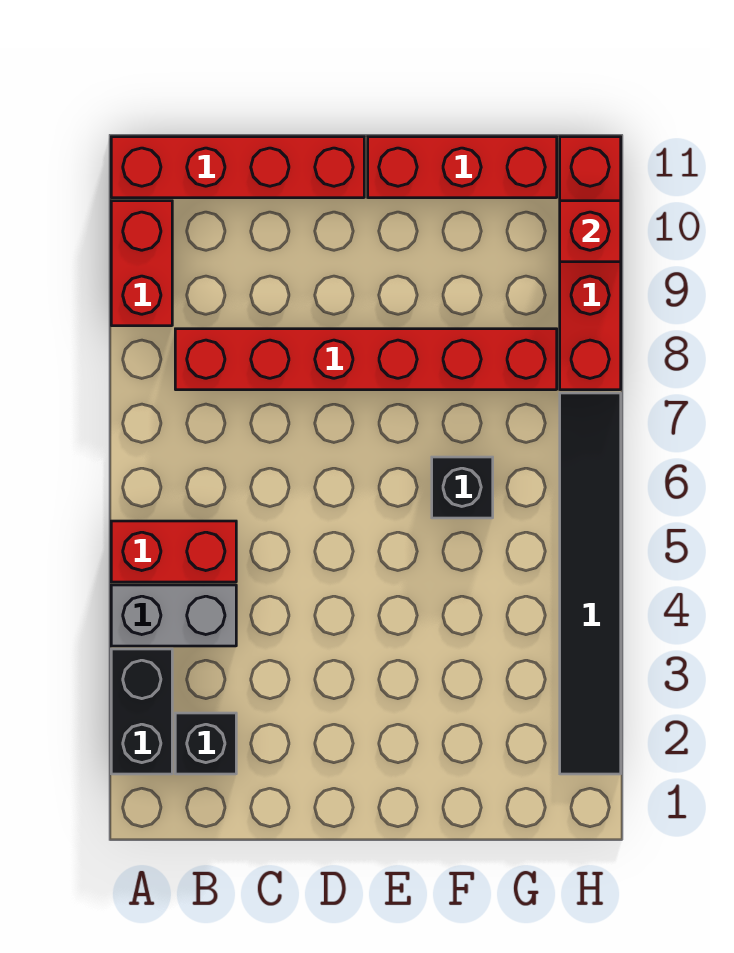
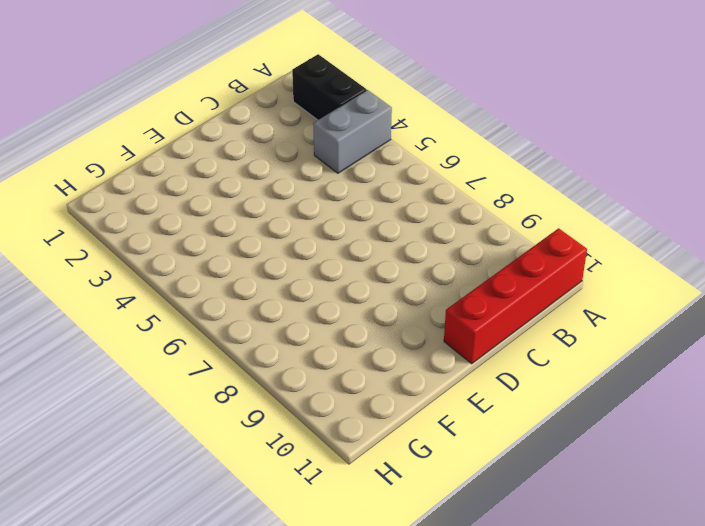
none -> red brick A5:B5 level 1
none -> red brick A9:A10 level 1
none -> black brick B2 level 1

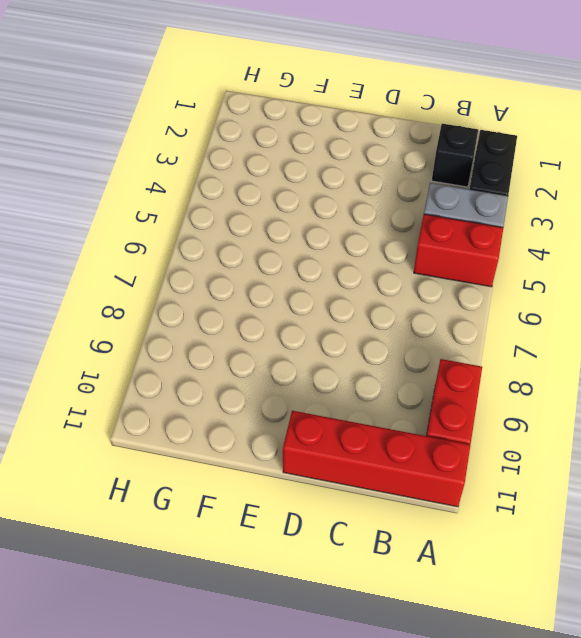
none -> red brick B8:G8 level 1
none -> red brick E11:G11 level 1
none -> black brick F6 level 1

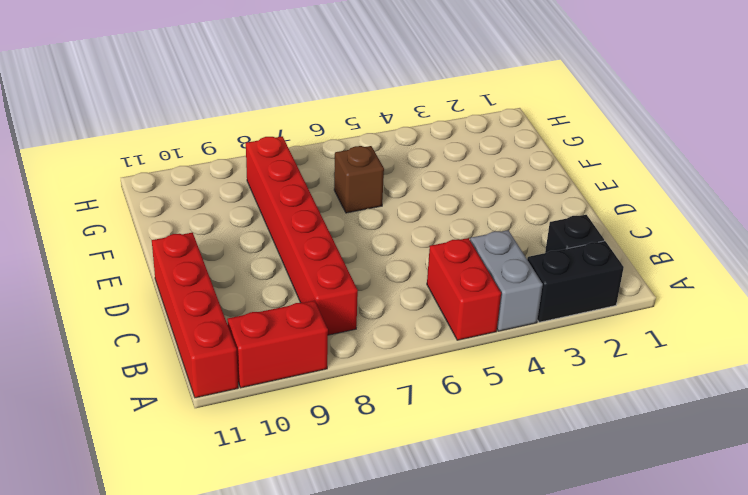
brown brick F6 level 1 -> black brick F6 level 1
none -> red brick E11:G11 level 1
none -> black tile H2:H7 level 1
none -> red brick H8:H11 level 1

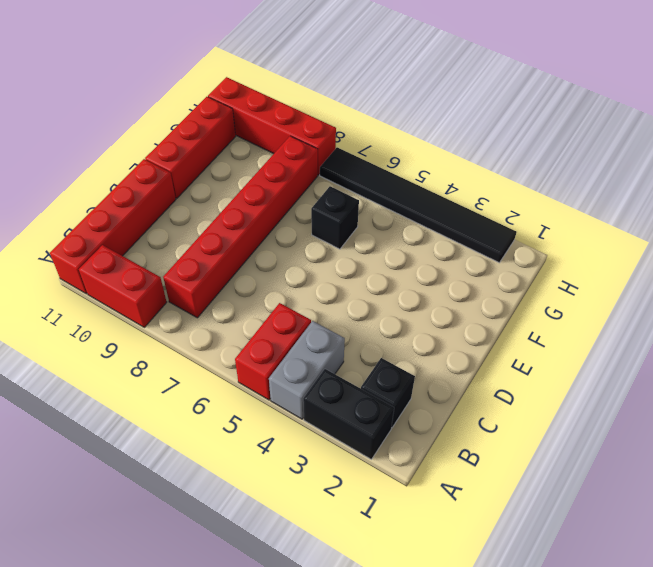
none -> red brick H10 level 2

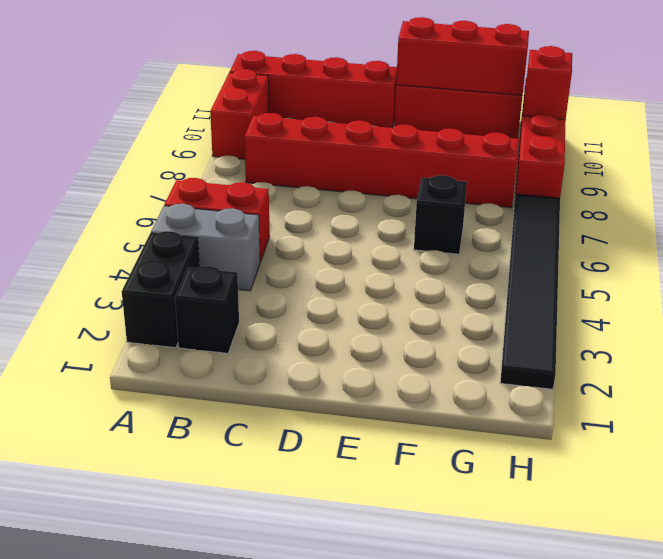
red brick E11:G11 level 2 -> none

